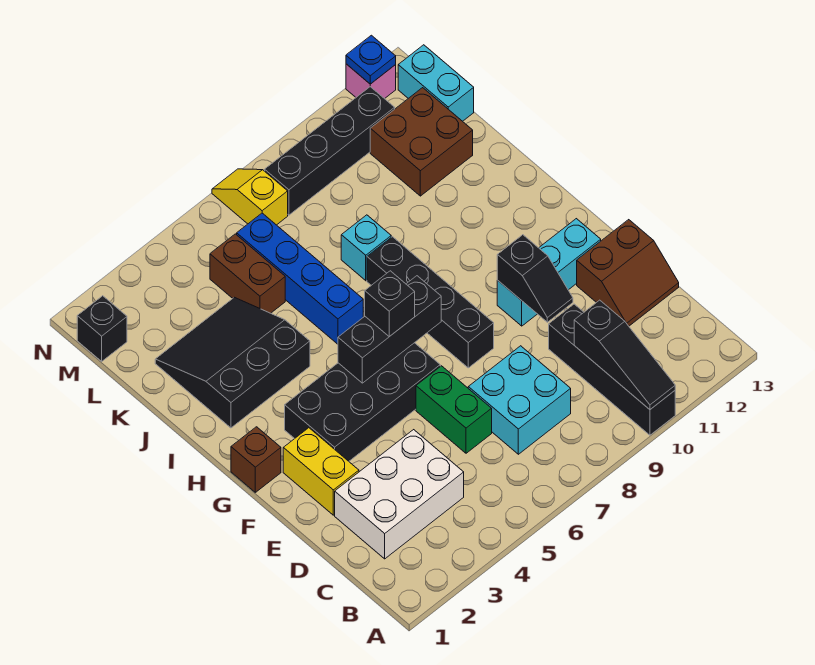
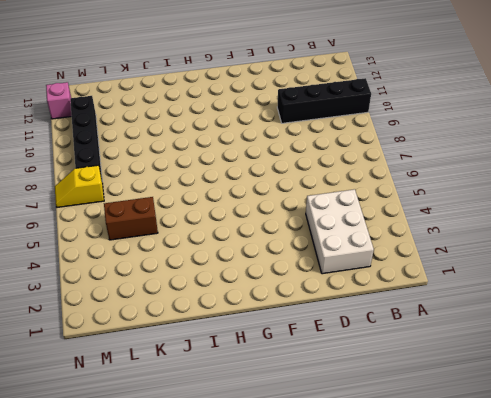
none -> cyan brick C7:D8 level 1
none -> green brick D6:E6 level 1
none -> brown slope D12:E13 level 1 top E

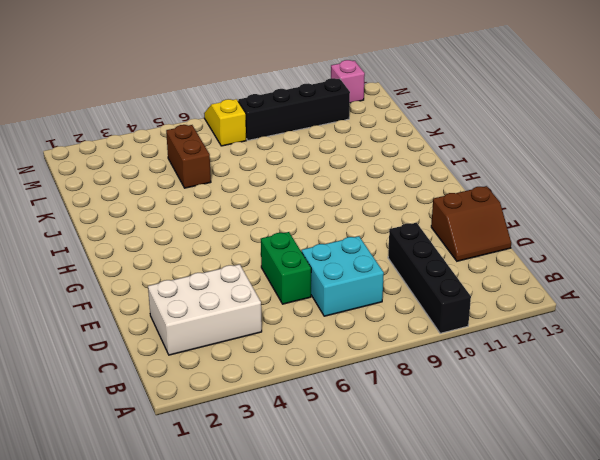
none -> yellow brick E2:F2 level 1
none -> black brick F3:G6 level 1
none -> black brick F8:I8 level 1

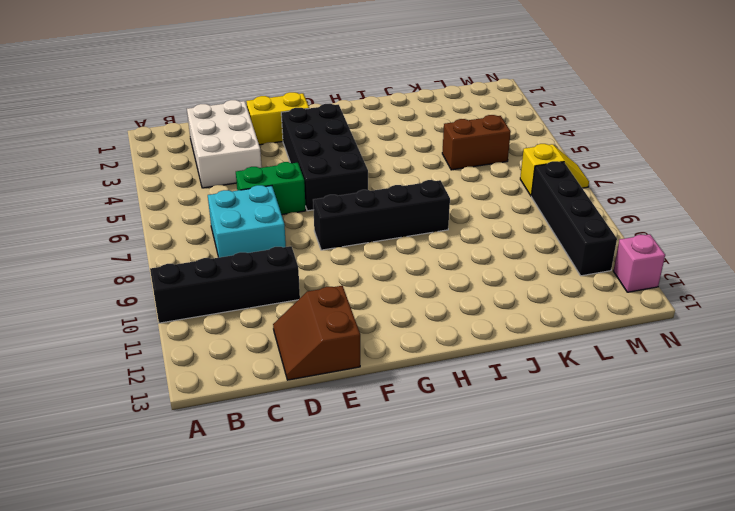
none -> cyan brick F10:F12 level 1
none -> brown brick G1 level 1
none -> black slope I2:K4 level 1 top I

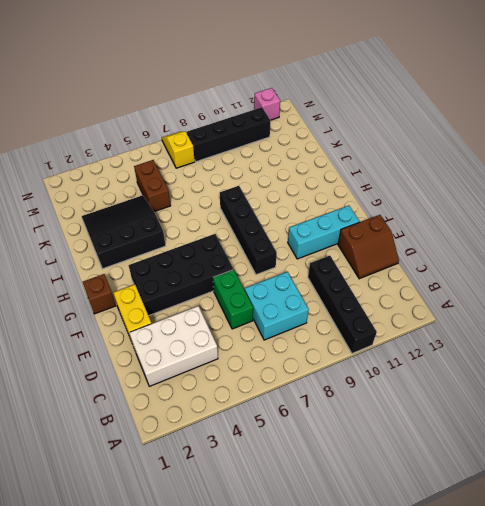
none -> blue brick I6:L6 level 1
none -> cyan brick J8 level 1
none -> brown brick K11:L12 level 1

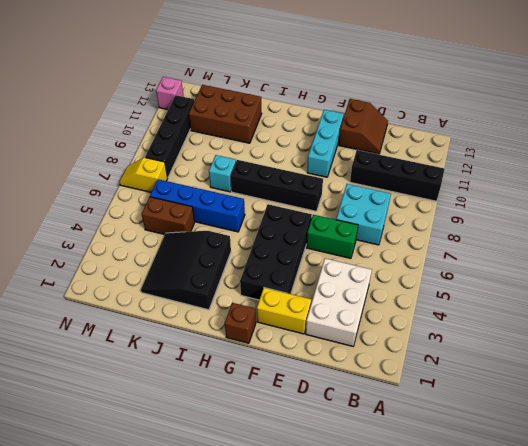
brown brick J11:L12 level 1 -> brown brick K11:L12 level 1
none -> cyan brick L13:M13 level 1
none -> black brick M1 level 1
none -> black slope A10:C10 level 2 top C

